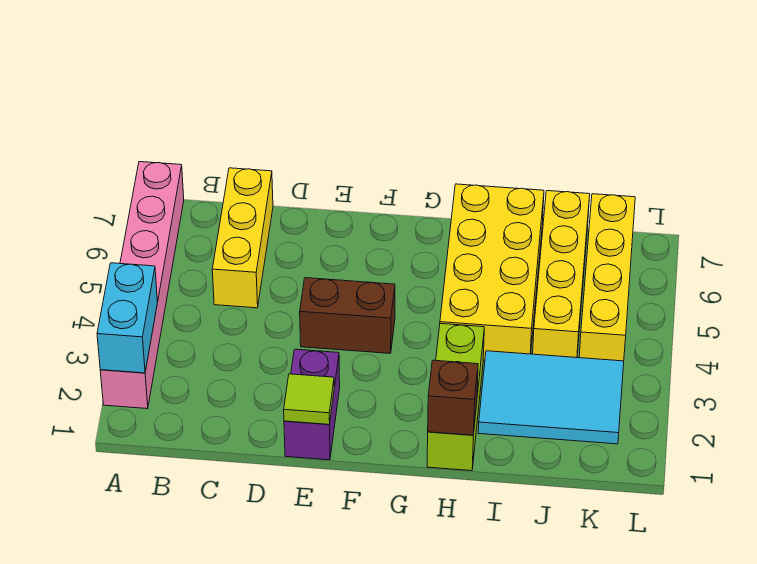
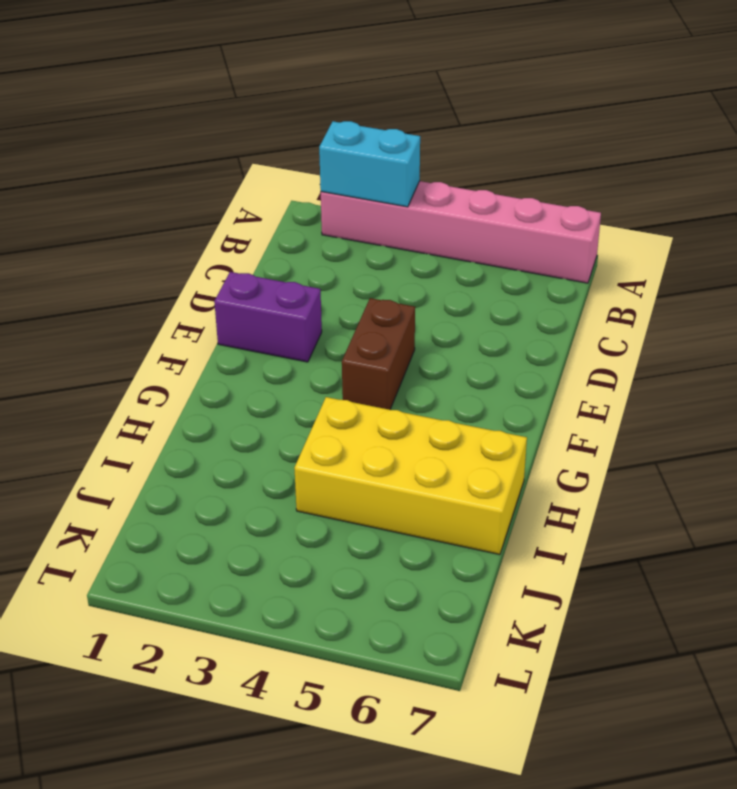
none -> yellow brick C5:C7 level 1
none -> lime brick H1:H3 level 1
none -> cyan tile I2:K3 level 1

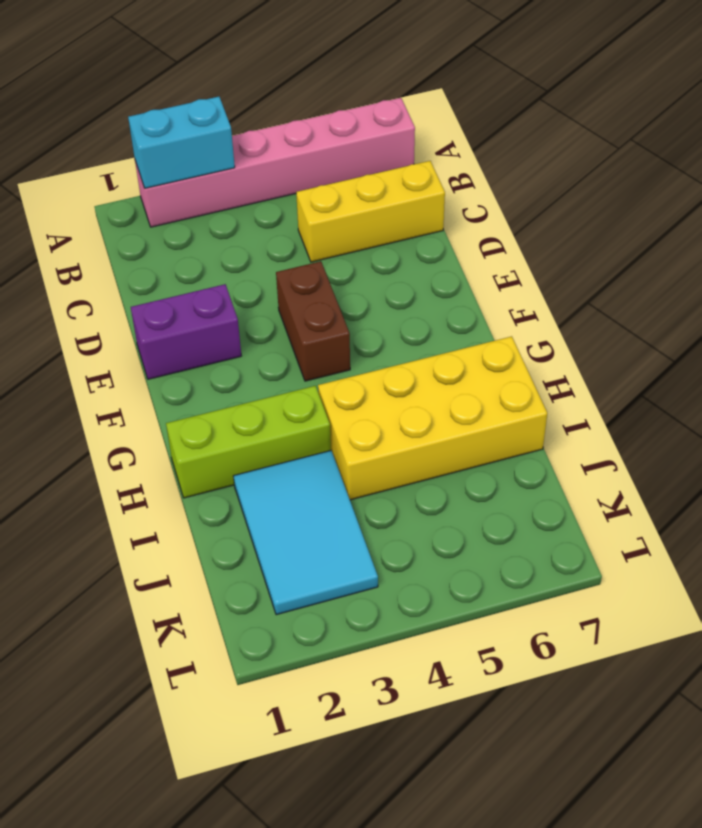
none -> yellow brick J4:J7 level 1
none -> yellow brick K4:K7 level 1
none -> lime tile E1 level 2

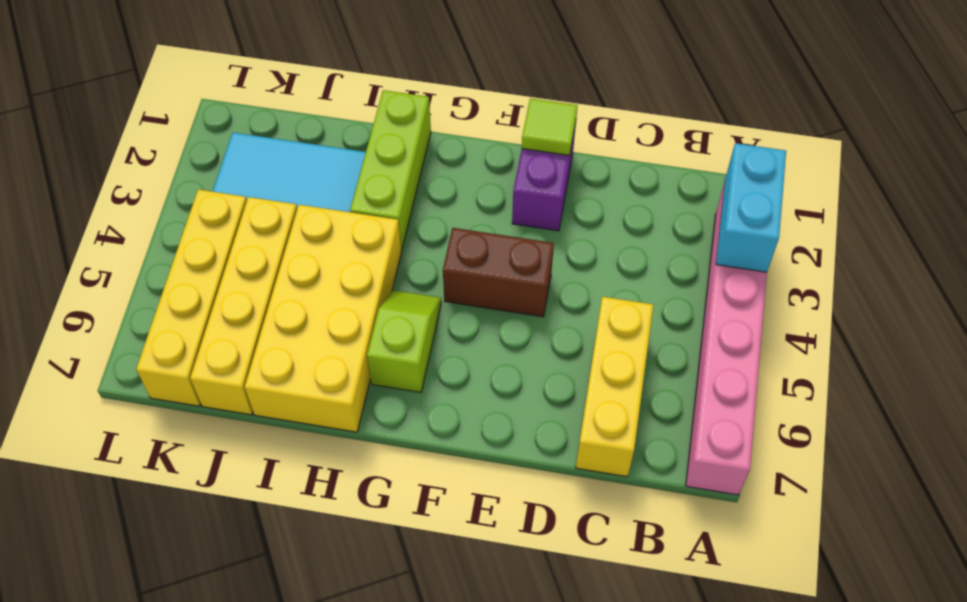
lime slope G5:G6 level 1 top 6 -> none
none -> brown brick H1 level 2

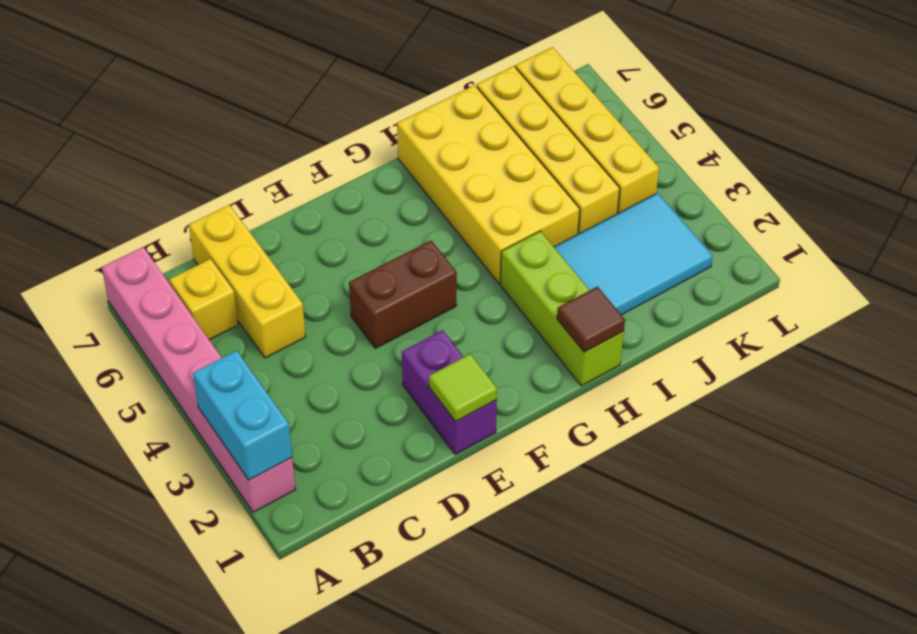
yellow brick B6 level 1 -> none
brown tile H1 level 2 -> brown brick H1 level 2

